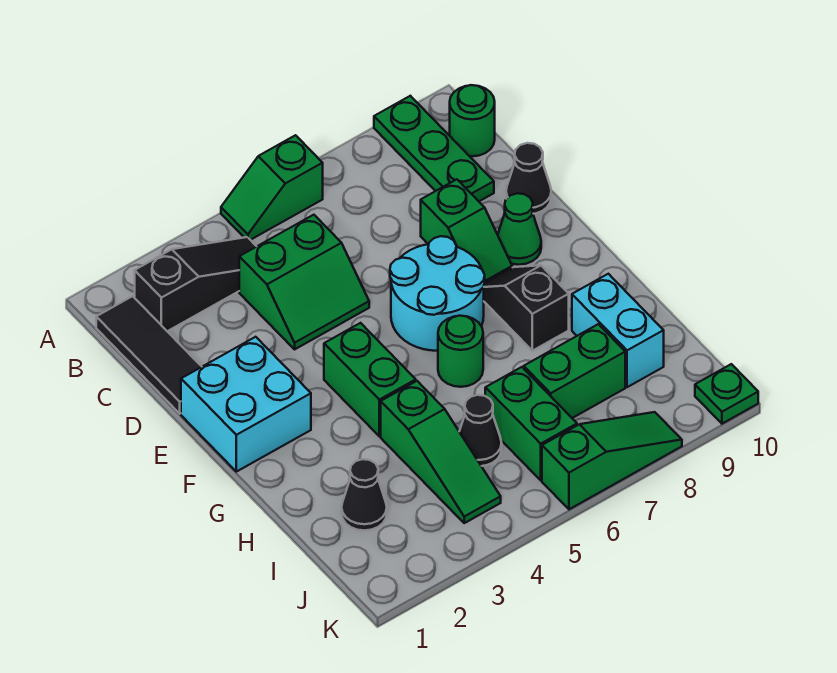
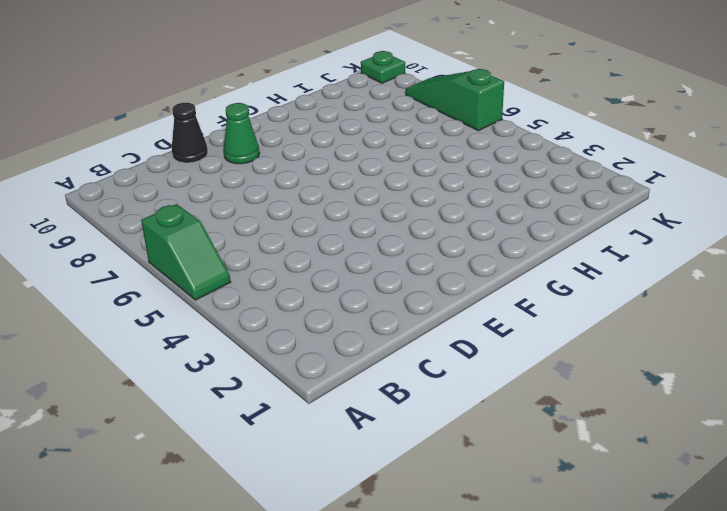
none -> green plate A9:C9 level 1
none -> black tile B1:D1 level 1
none -> black slope B2:B4 level 1 top 2

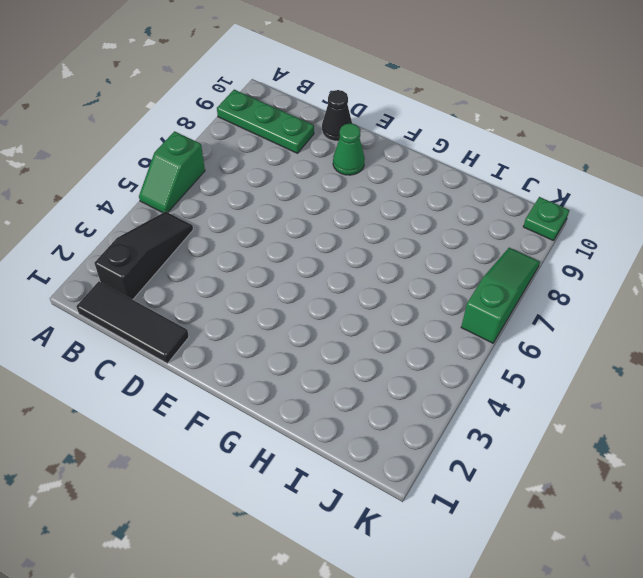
none -> green round brick B10 level 1
none -> green slope C4:D5 level 1 top C
none -> green slope D8:E8 level 1 top D

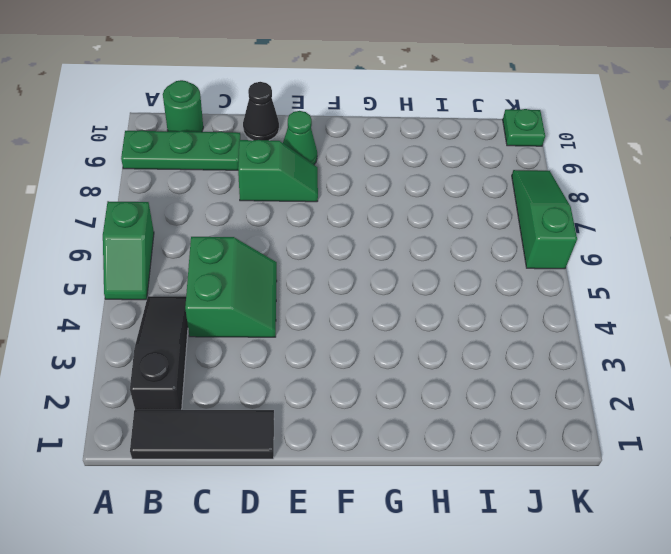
none -> cyan brick E1:F2 level 1
none -> cyan round brick E6:F7 level 1
none -> green brick F4:G4 level 1

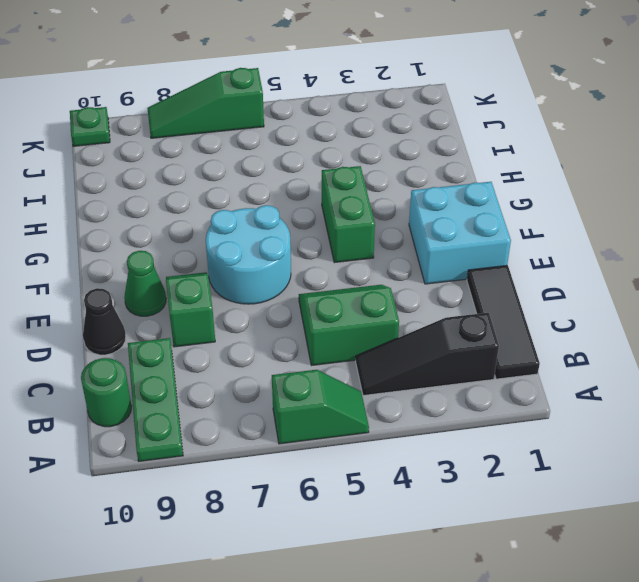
none -> black slope F8:G8 level 1 top G
none -> green round brick G6 level 1
none -> green slope H4:J4 level 1 top H

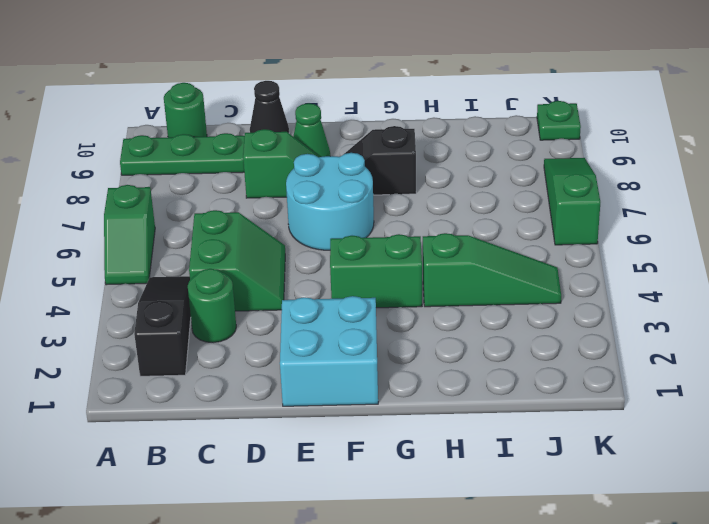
green round brick C3 level 1 -> green round brick G6 level 1
none -> black tile B1:D1 level 1
none -> cyan brick H9:I9 level 1
none -> black cone I2 level 1

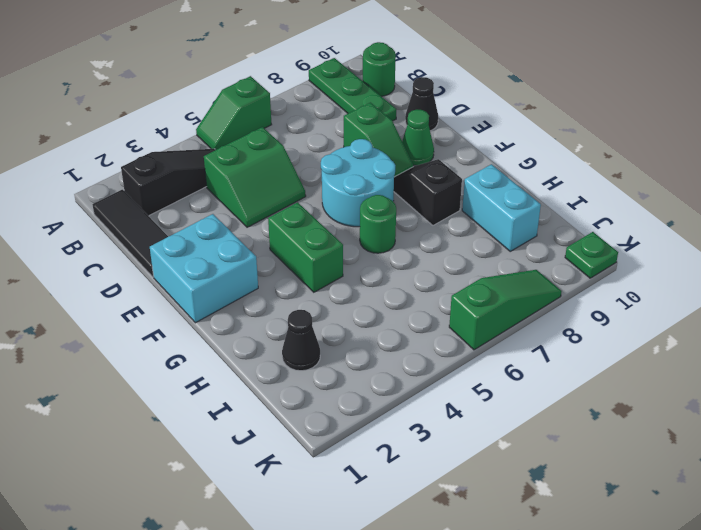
none -> green slope H4:J4 level 1 top H
none -> black cone I5 level 1
none -> green brick I6:J6 level 1

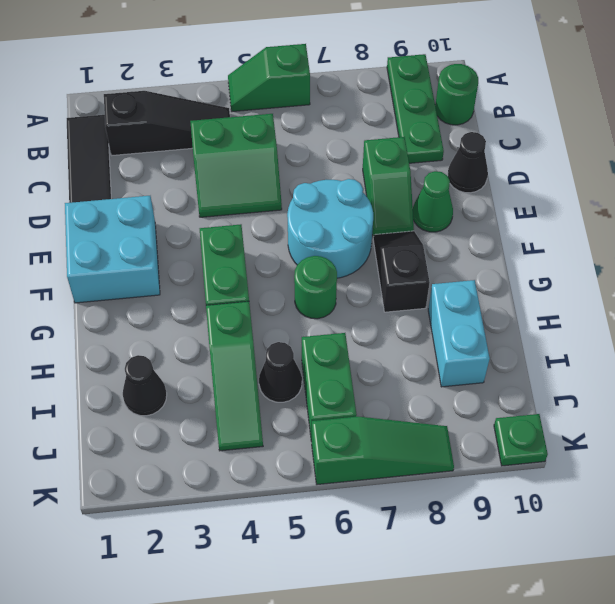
none -> green brick I7:I8 level 1

